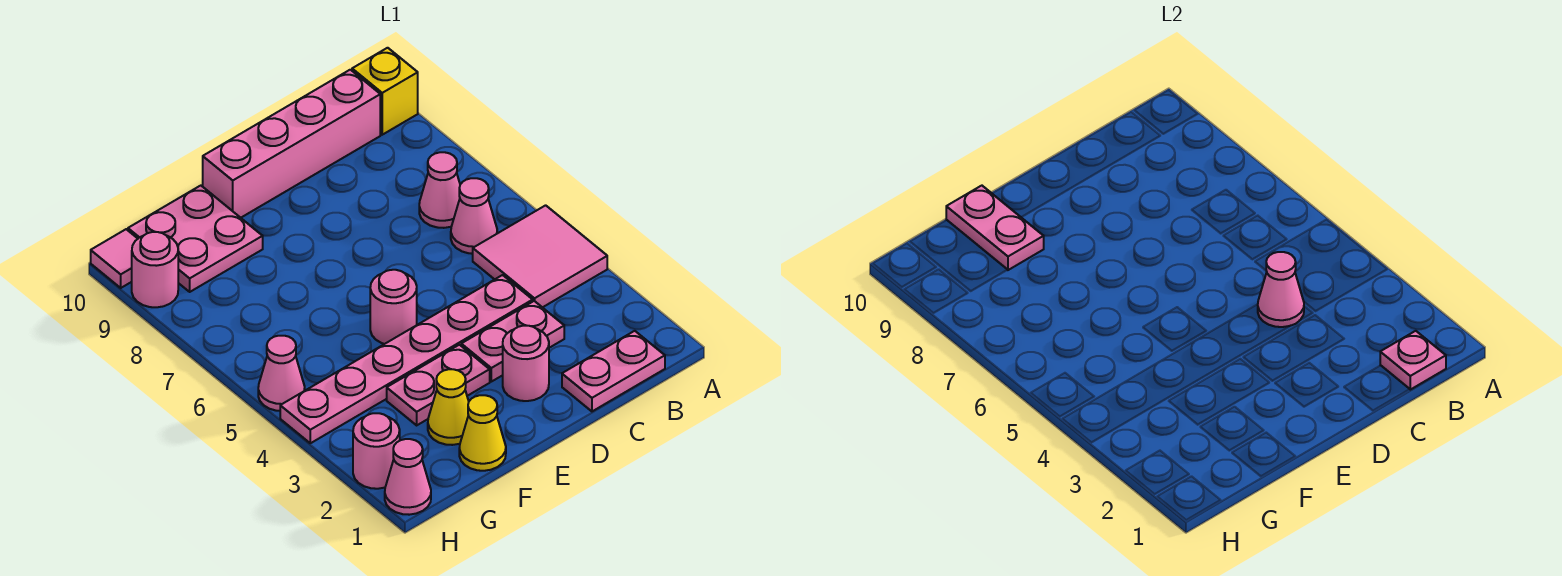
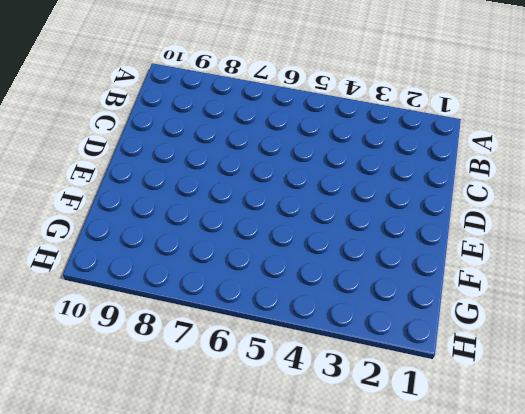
none -> pink tile A4:B5 level 1
none -> yellow brick A10 level 1
none -> pink plate B1:C1 level 1

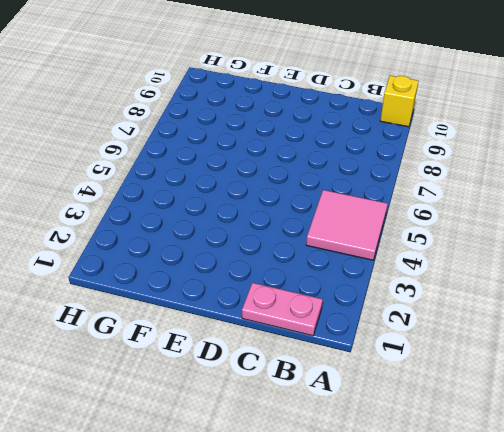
none -> pink cone B6 level 1
none -> pink cone B7 level 1
none -> pink brick B10:E10 level 1

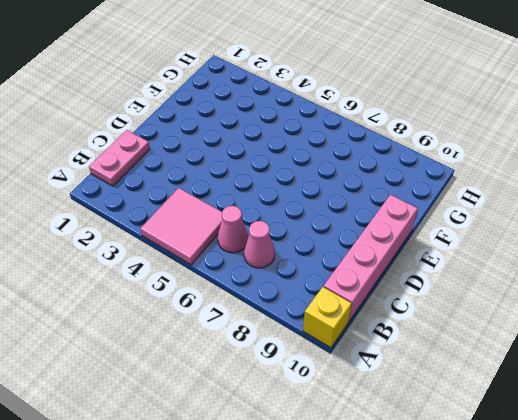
none -> pink plate C3:D3 level 1
none -> pink plate C4:H4 level 1
none -> pink round brick D2 level 1

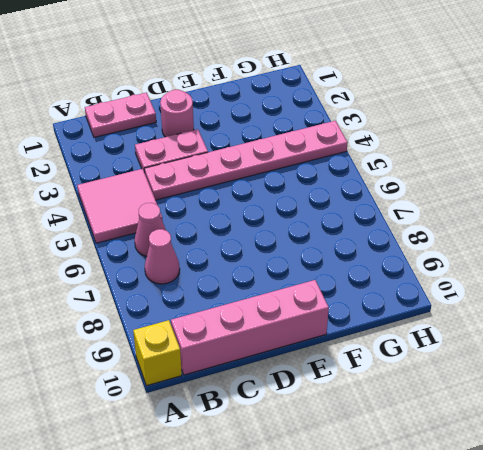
none -> pink plate E3:F3 level 1
none -> pink round brick E5 level 1
none -> yellow cone F1 level 1

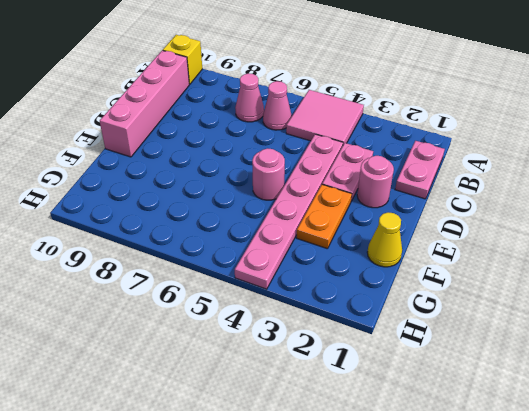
orange plate E3:F3 level 1 -> pink plate E3:F3 level 1
none -> yellow cone F2 level 1
none -> pink plate F9:G10 level 1
none -> pink cone H1 level 1

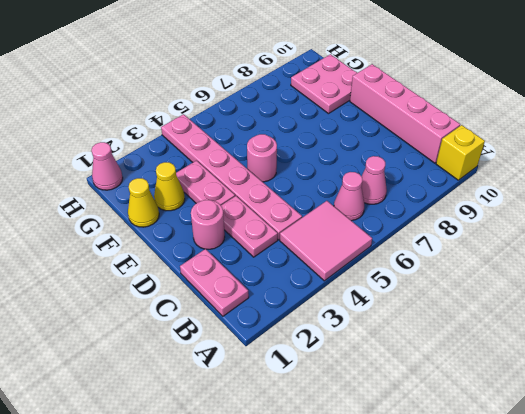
none -> pink round brick H2 level 1
none -> pink cone H5 level 1
none -> pink round brick H9 level 1

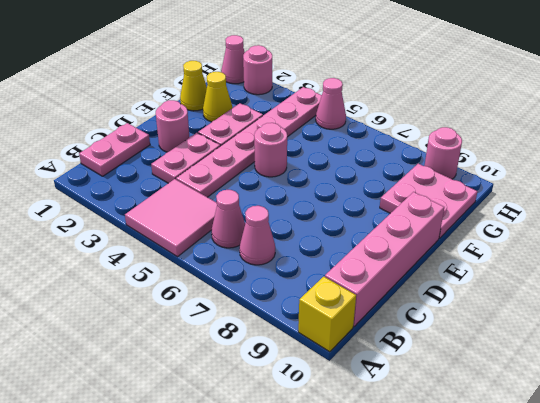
none -> pink tile H10 level 1
none -> pink plate B1 level 2
none -> pink cone C4 level 2

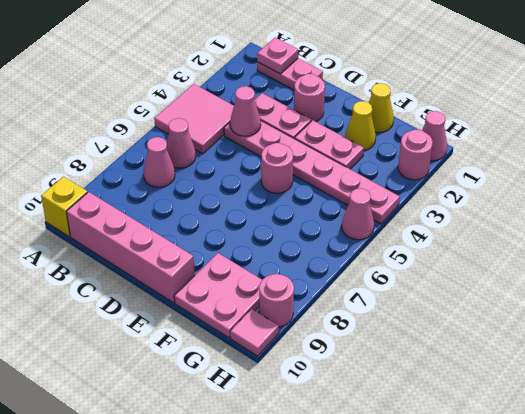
none -> pink plate F9:F10 level 2

